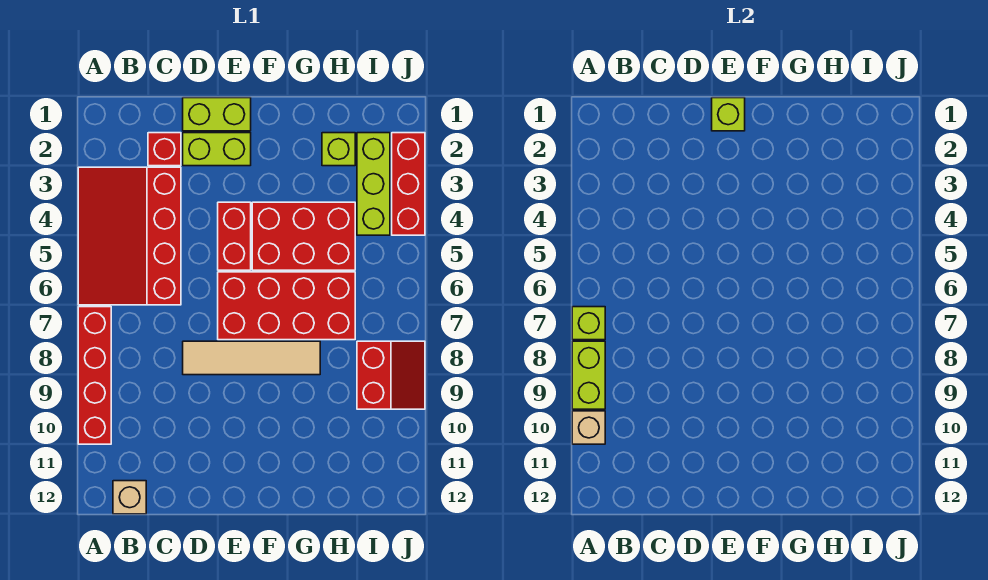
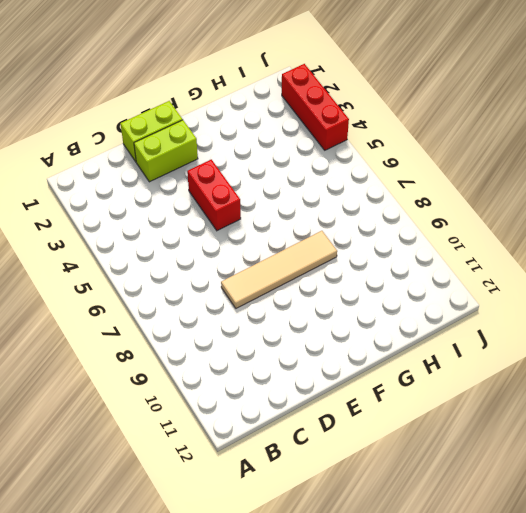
none -> red slope A3:C6 level 1 top C
none -> red brick A7:A10 level 1
none -> tan brick B12 level 1

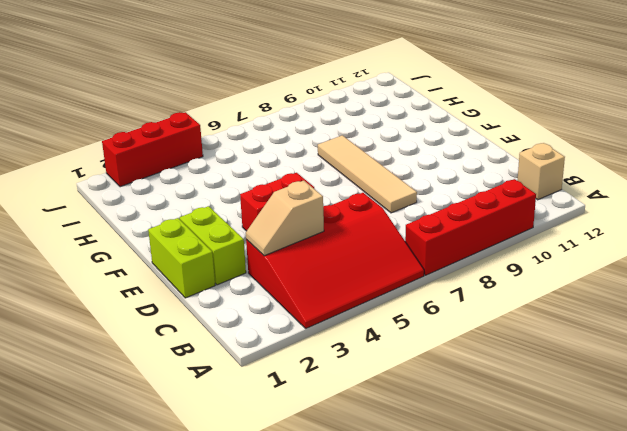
tan slope C3:C4 level 2 top 4 -> none
none -> red brick C2 level 1
none -> red brick E6:H7 level 1
none -> red brick F4:H5 level 1

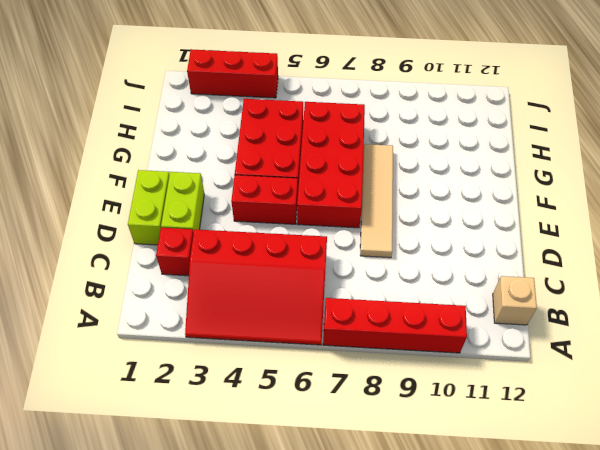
none -> lime brick H2 level 1
none -> lime brick I2:I4 level 1
none -> red slope I8:J9 level 1 top I

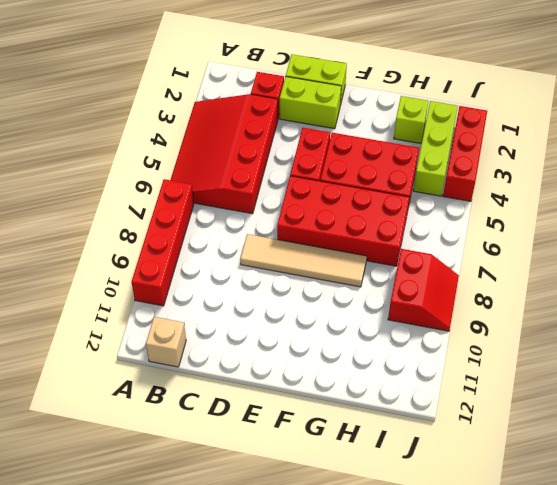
none -> lime brick A7 level 2
none -> lime brick A8:A9 level 2
none -> tan brick A10 level 2

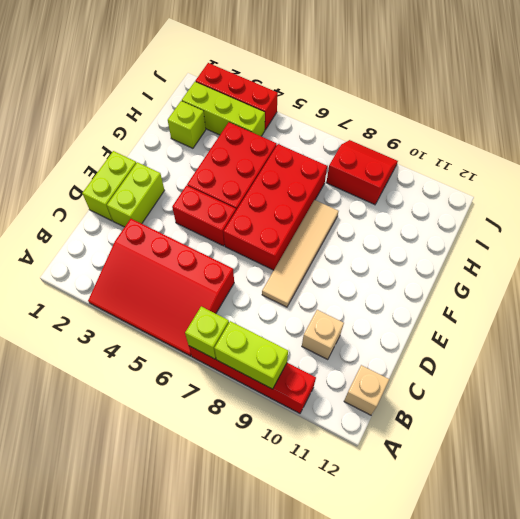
tan brick C10 level 1 -> tan brick A10 level 2
none -> red brick C2 level 1
none -> lime brick E1 level 2

